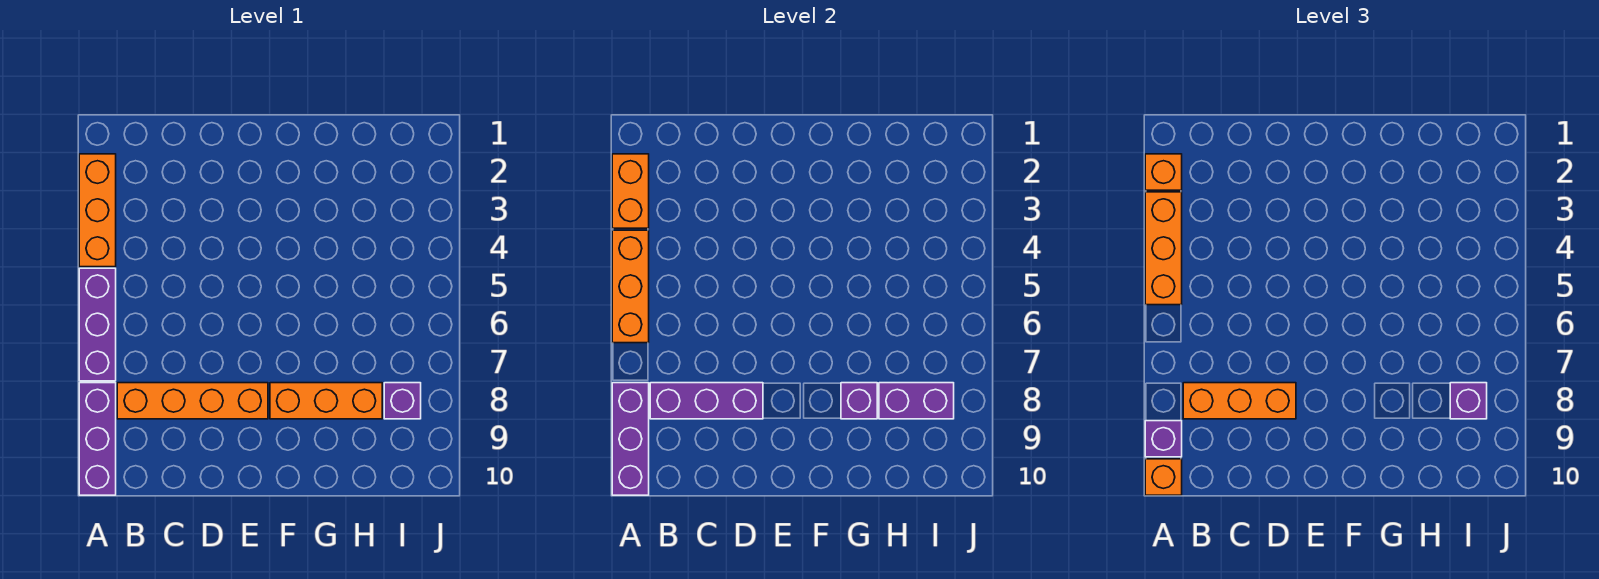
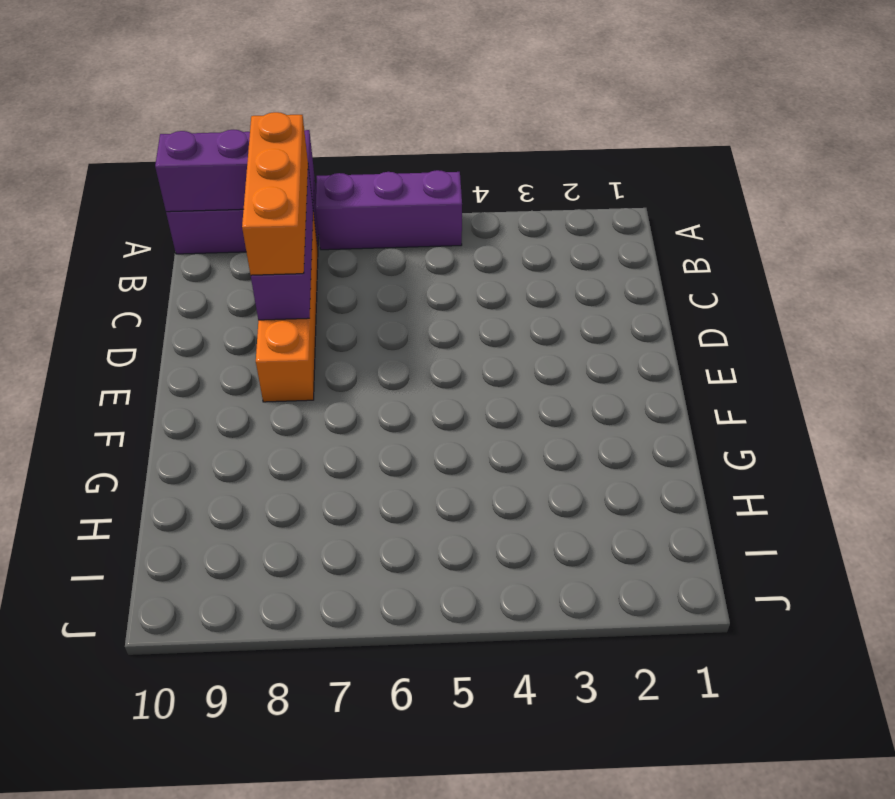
none -> orange brick A2:A4 level 1
none -> orange brick F8:H8 level 1
none -> purple brick I8 level 1

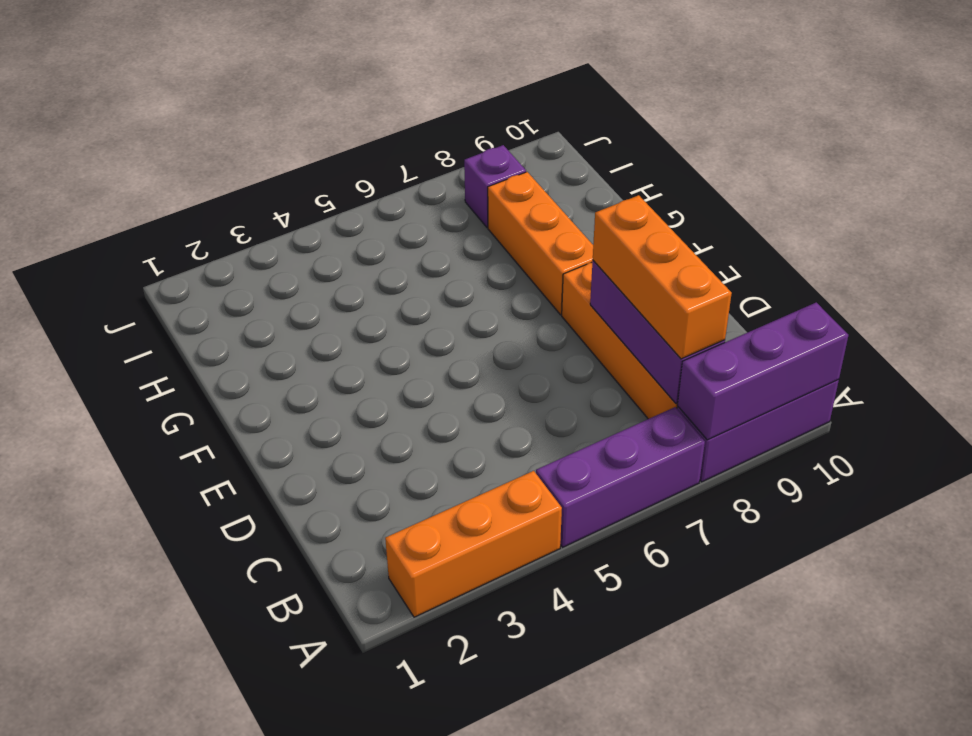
none -> orange brick A2:A3 level 2
none -> orange brick A4:A6 level 2
none -> purple brick G8 level 2

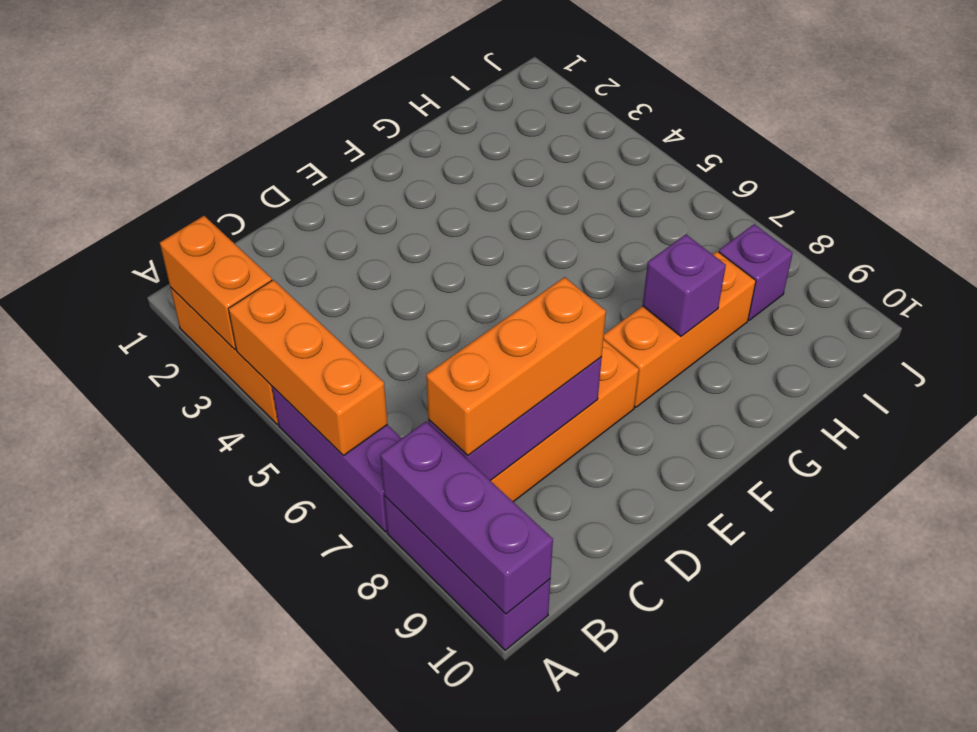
none -> purple brick H8:I8 level 2
none -> orange brick A2 level 3
none -> orange brick A3:A5 level 3

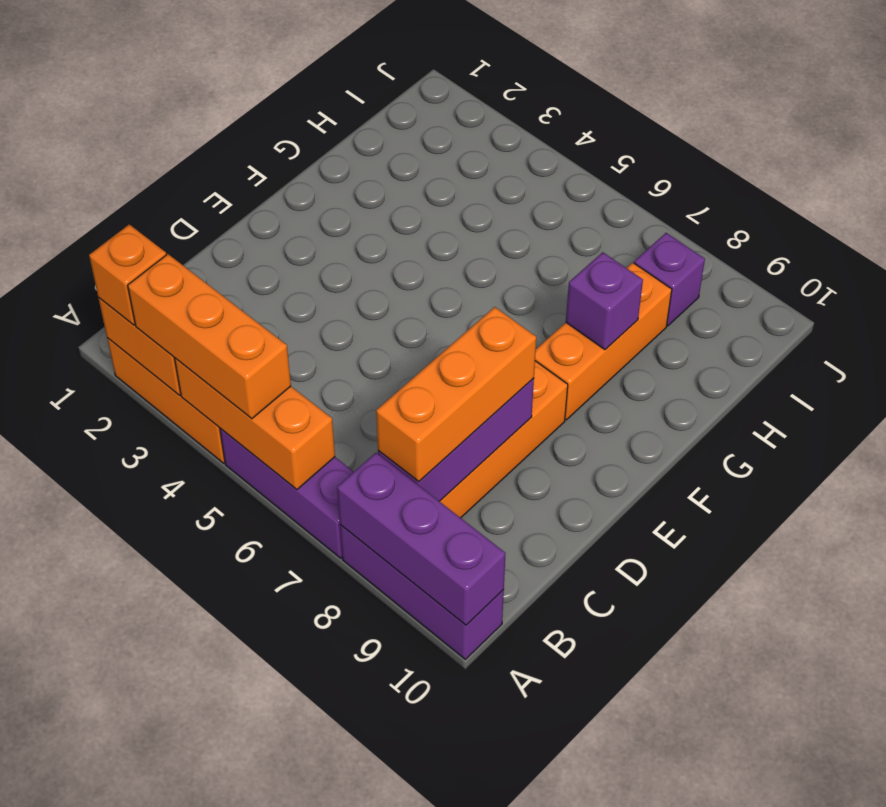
none -> purple brick H8:I8 level 2
none -> purple brick A9 level 3
none -> orange brick A10 level 3

